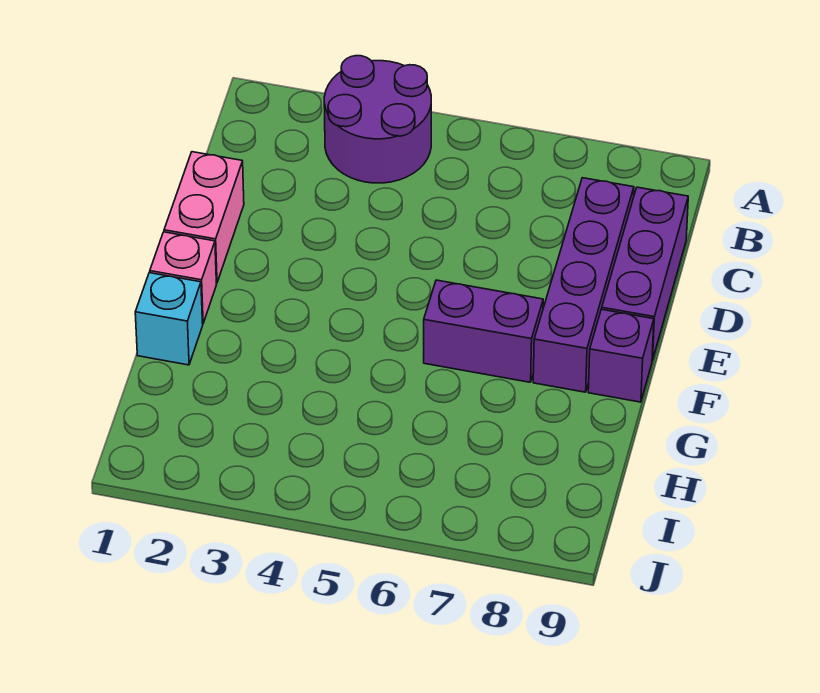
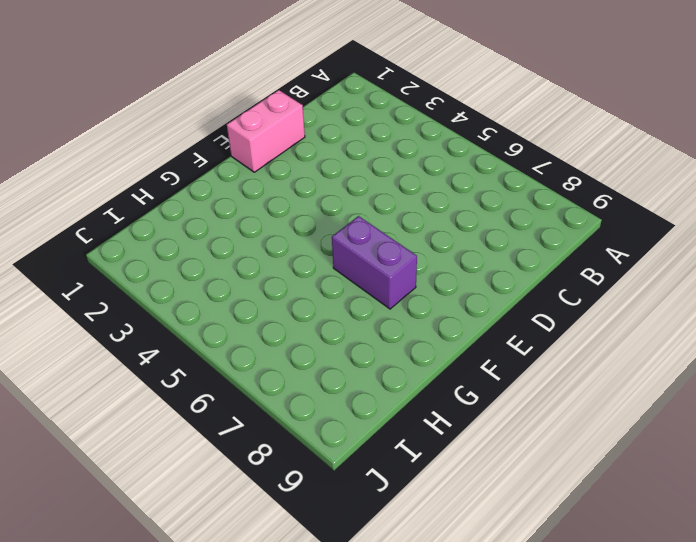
none -> purple round brick A3:B4 level 1
none -> purple brick C8:F8 level 1

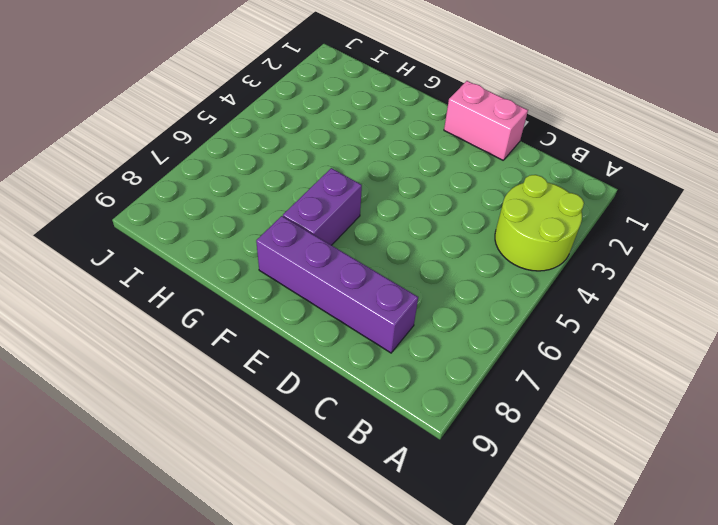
lime round brick A3:B4 level 1 -> purple round brick A3:B4 level 1
none -> purple brick C9:E9 level 1
none -> pink brick F1 level 1

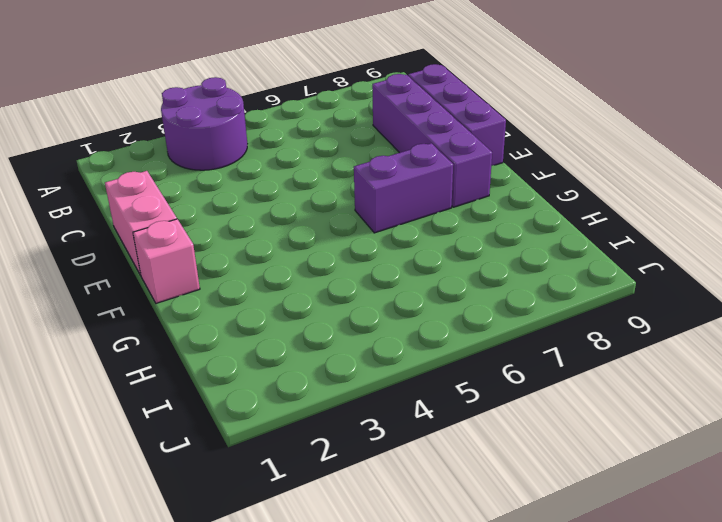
none -> purple brick F9 level 1
none -> cyan brick G1 level 1

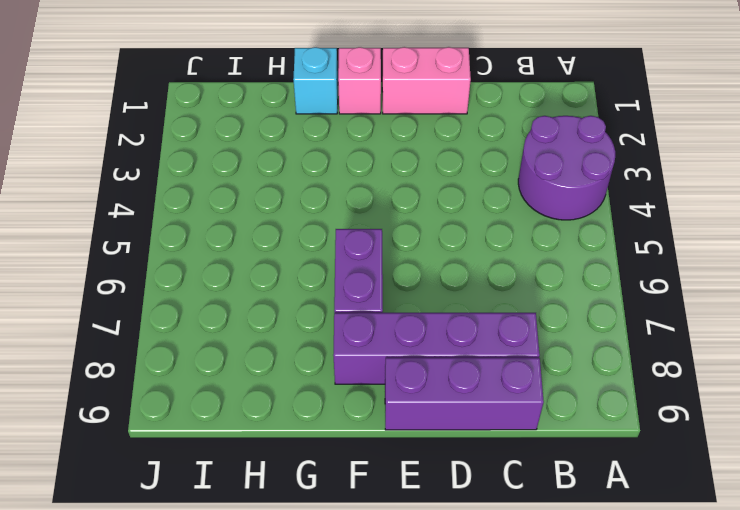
none -> purple brick F9 level 1

